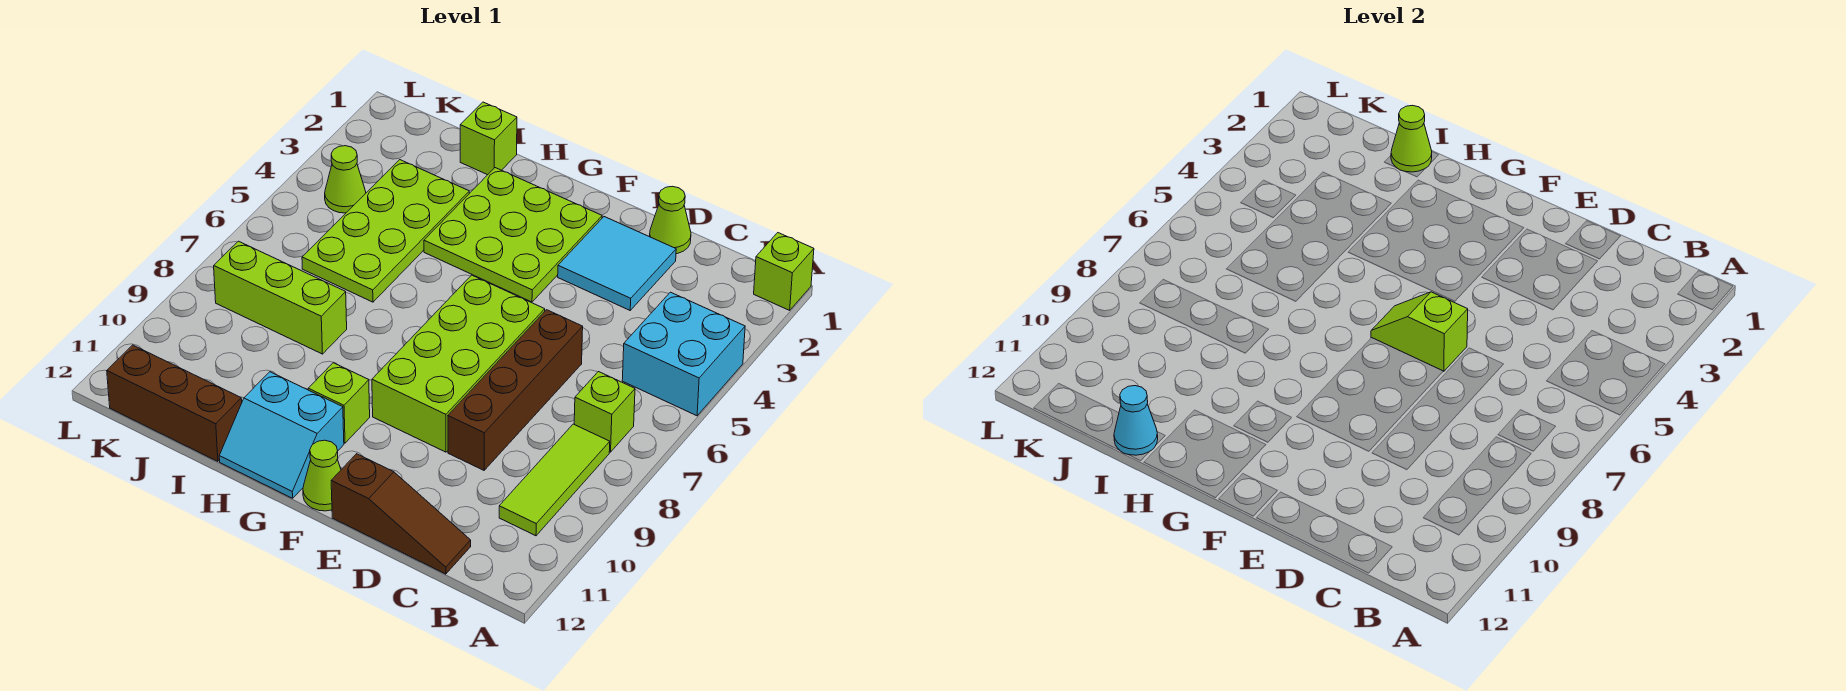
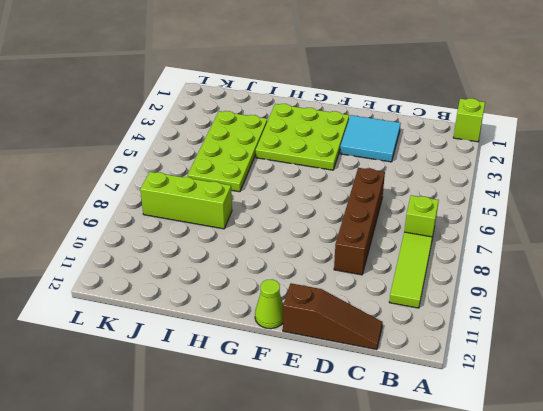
none -> cyan brick A4:B5 level 1
none -> lime cone D1 level 1
none -> lime brick E6:F9 level 1

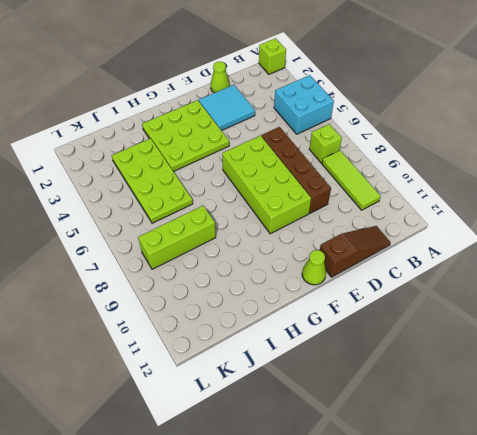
none -> lime brick G10 level 1
none -> cyan slope G11:H12 level 1 top 11
none -> lime brick I1 level 1

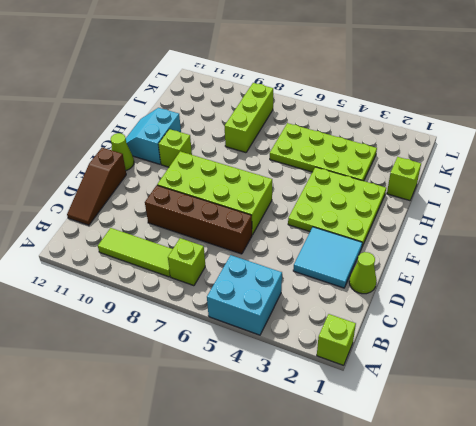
none -> brown brick I12:K12 level 1
none -> lime cone K4 level 1
none -> lime slope E6:F6 level 2 top E

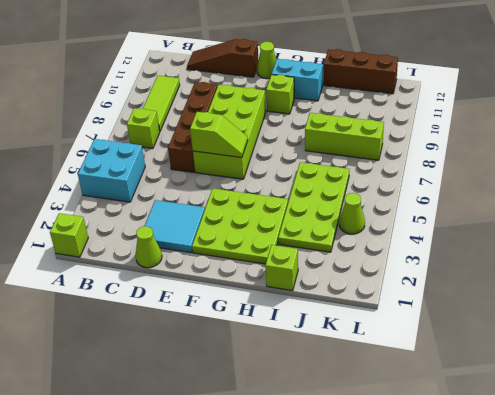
none -> lime cone I1 level 2
none -> cyan cone I12 level 2

